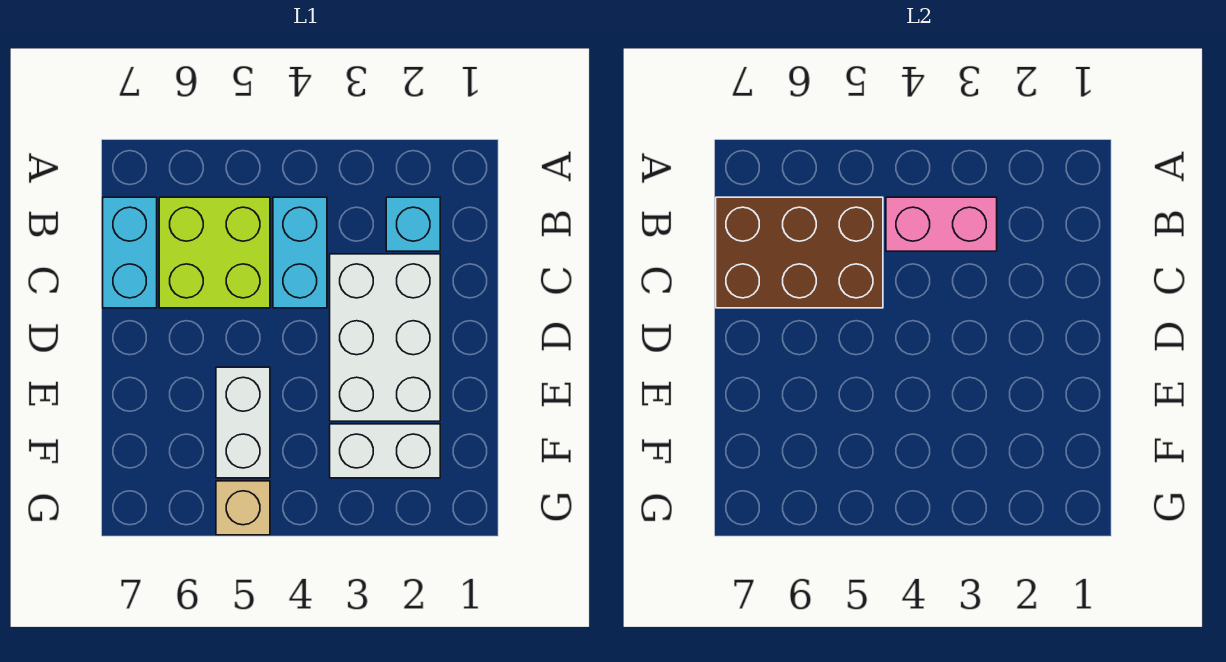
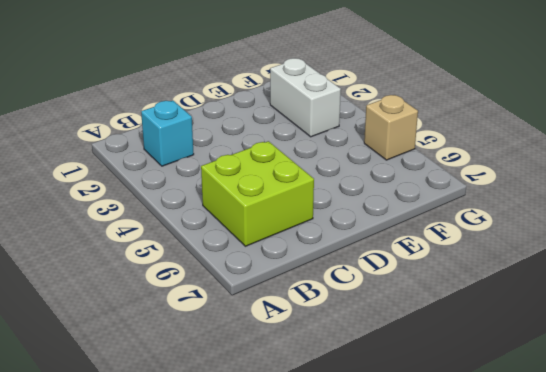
none -> cyan brick B4:C4 level 1
none -> cyan brick B7:C7 level 1

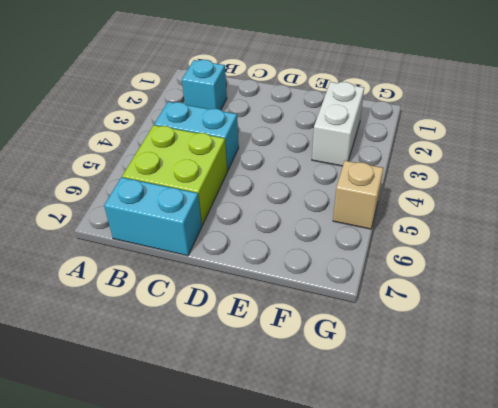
none -> white brick C2:E3 level 1
none -> white brick E5:F5 level 1

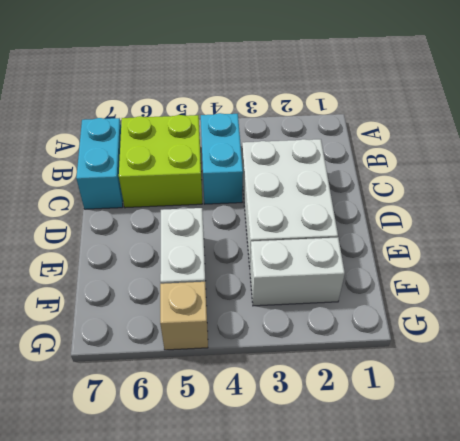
none -> cyan brick B2 level 1
none -> pink brick B3:B4 level 2

